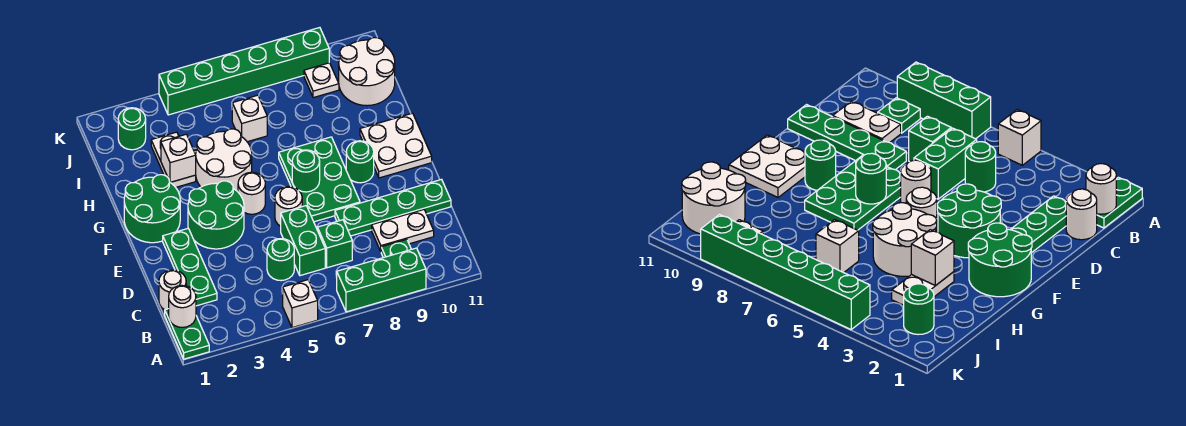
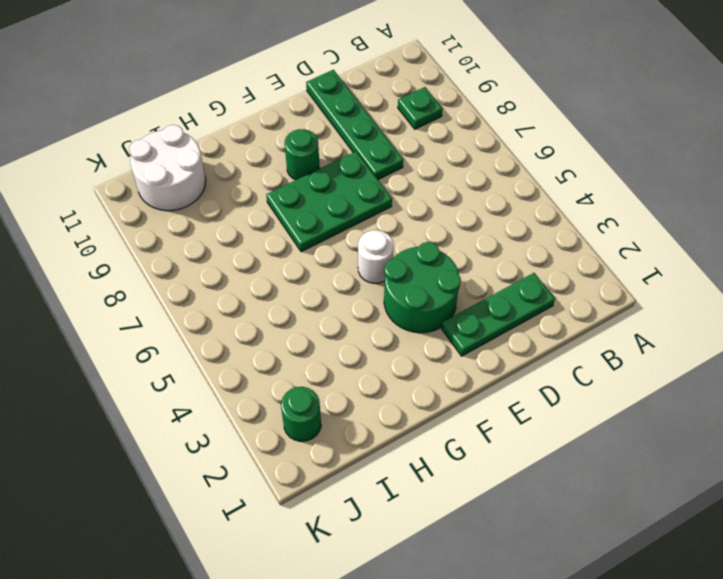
none -> green plate A1:B1 level 1
none -> white brick A5 level 1
none -> green brick A7:A9 level 1

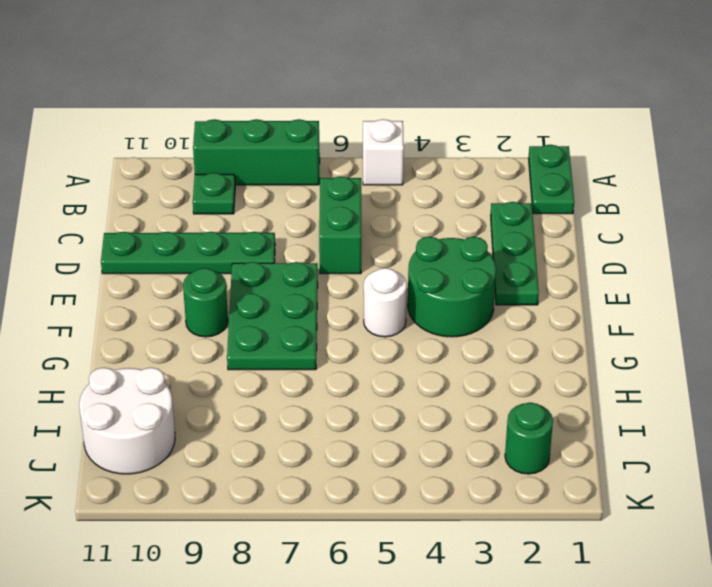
none -> white round brick C1 level 1
none -> green round brick C5 level 1
none -> green brick C7 level 1

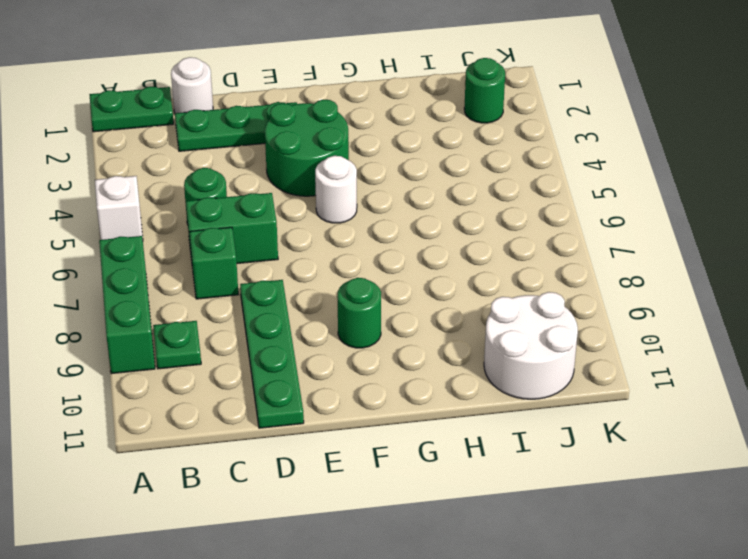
none -> white plate C9:C10 level 1
none -> white round brick E6 level 1
none -> green plate E7:G8 level 1

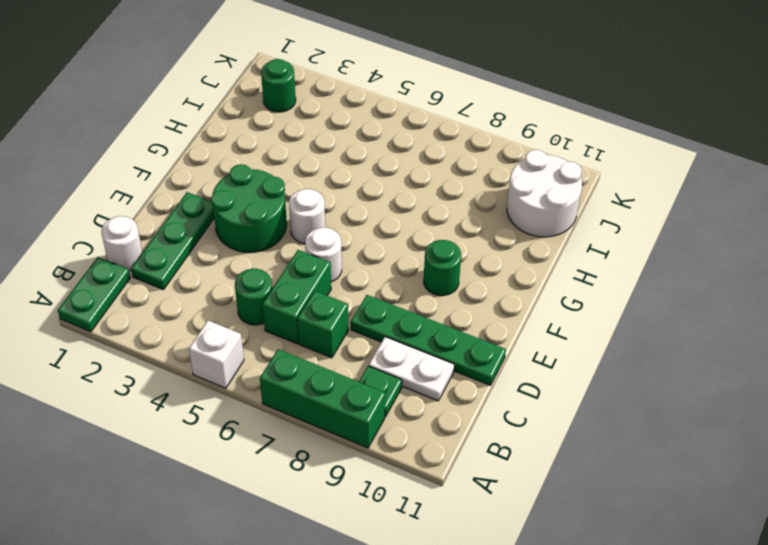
none -> green plate E7:G8 level 1
none -> green round brick F1:G2 level 1
none -> white plate F10:G11 level 1

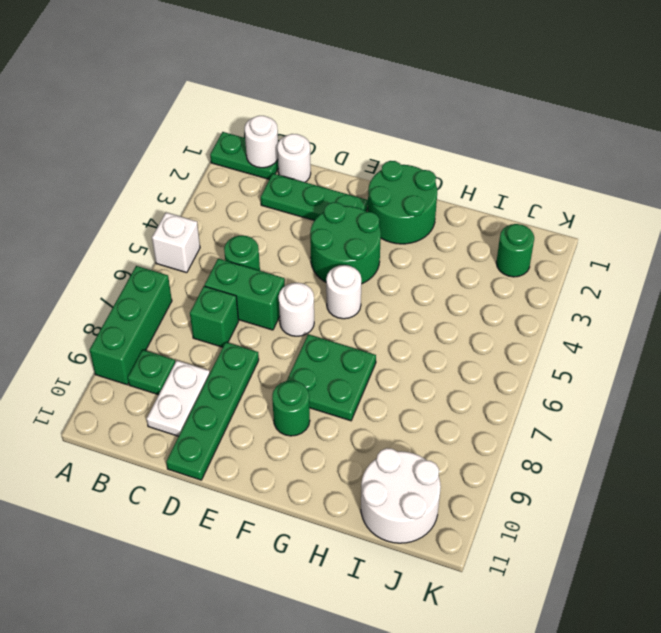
green plate F7:G8 level 1 -> green plate E7:G8 level 1
none -> white plate F10:G11 level 1
none -> white round brick G4:H5 level 1
none -> white plate H3:I3 level 1

